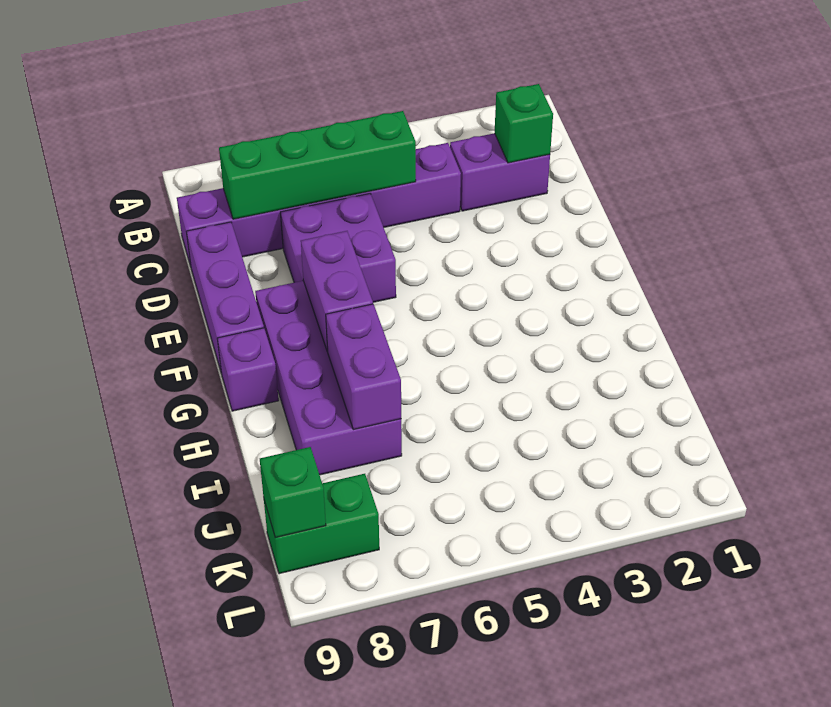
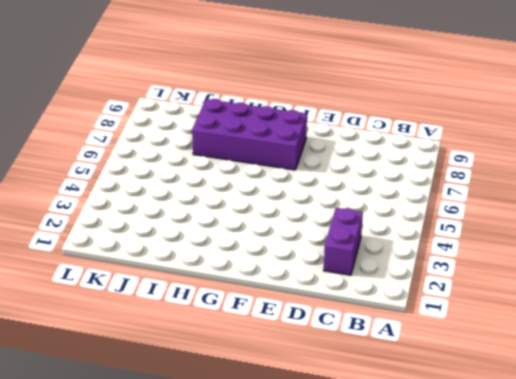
none -> purple brick C4:C9 level 1
none -> purple brick D6:E7 level 1
none -> purple brick D9:F9 level 1

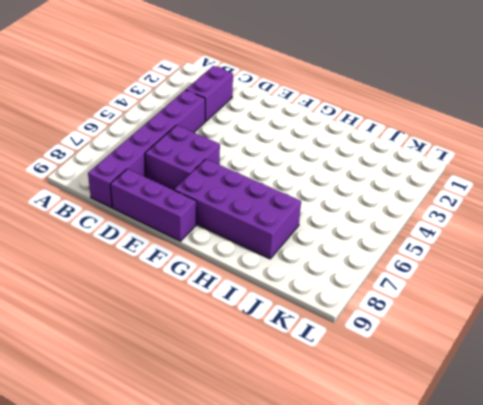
none -> purple brick G9 level 1
none -> green brick K8:K9 level 1
none -> green brick C2 level 2

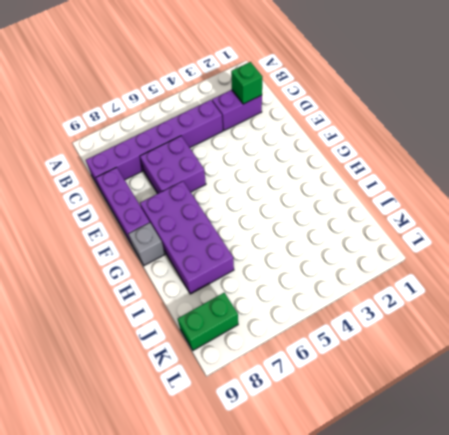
grey brick G9 level 1 -> purple brick G9 level 1
none -> green brick C5:C8 level 2
none -> purple brick F7:G7 level 2
none -> purple brick H7:I7 level 2

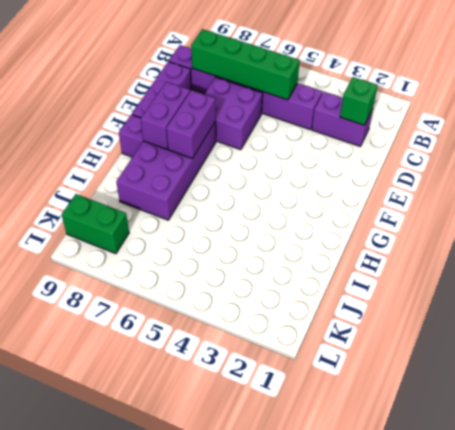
purple brick F8:G8 level 2 -> purple brick H7:I7 level 2
none -> green brick K9 level 2

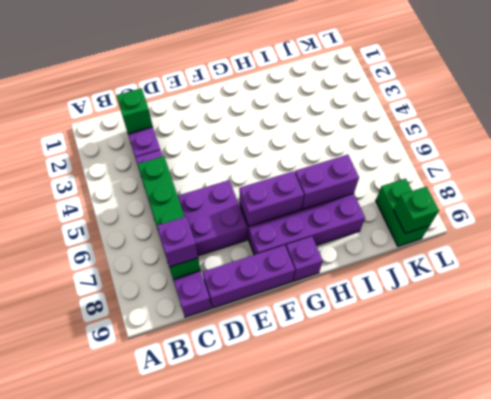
purple brick C8 level 3 -> none

